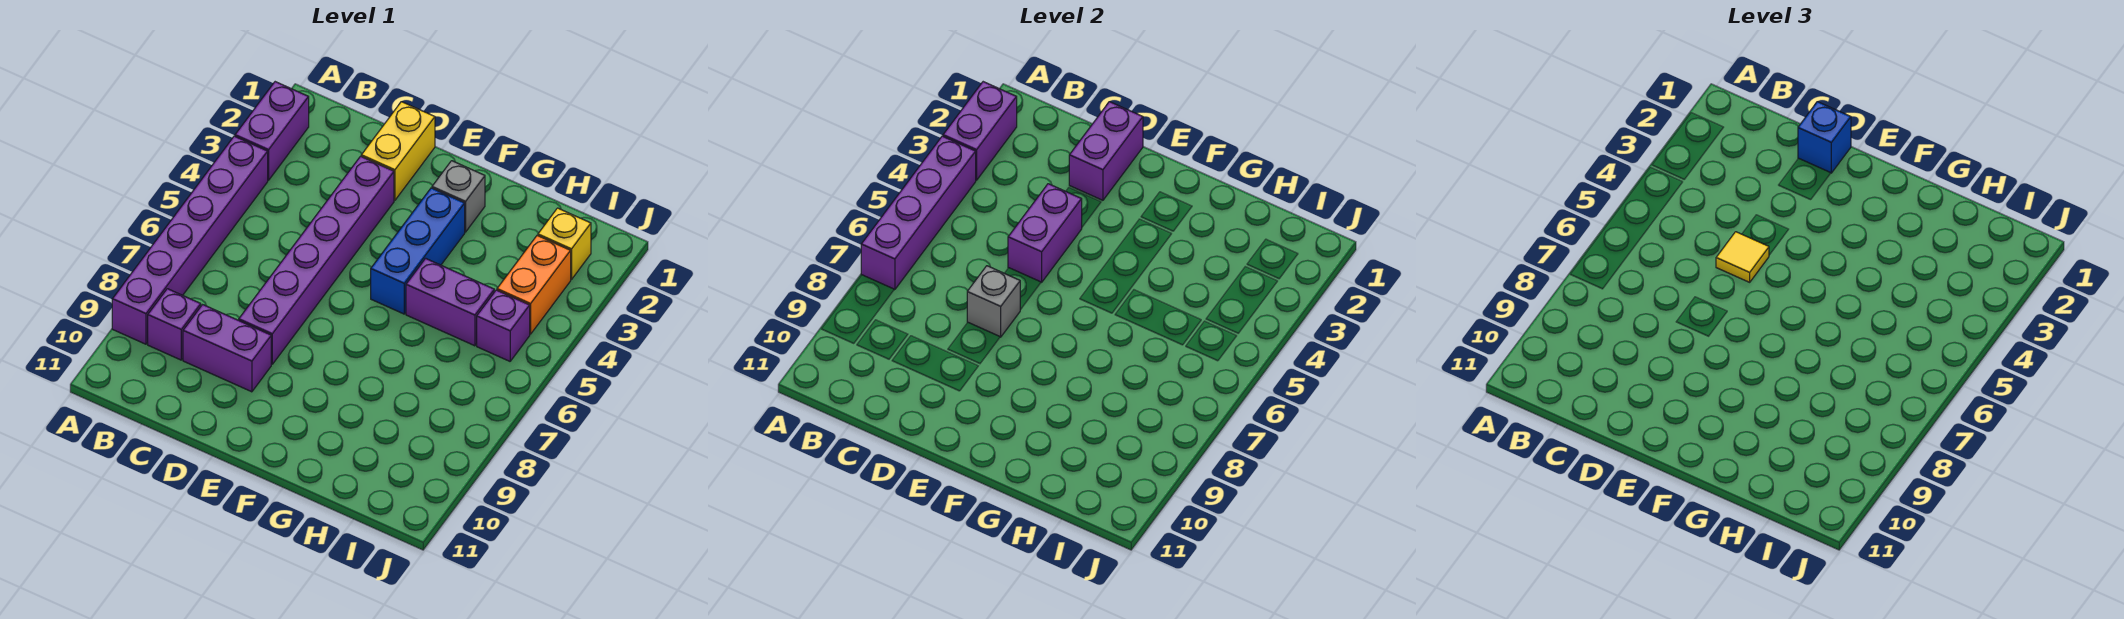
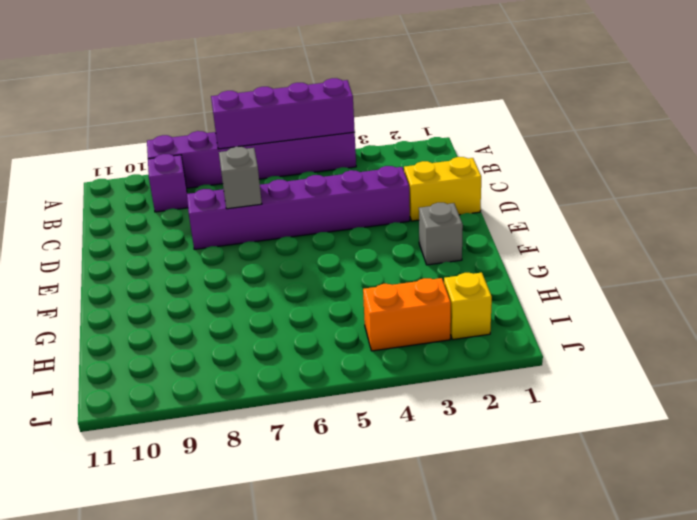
none -> purple brick A2:A3 level 1
none -> purple brick C9:D9 level 1
none -> blue brick F3:F5 level 1

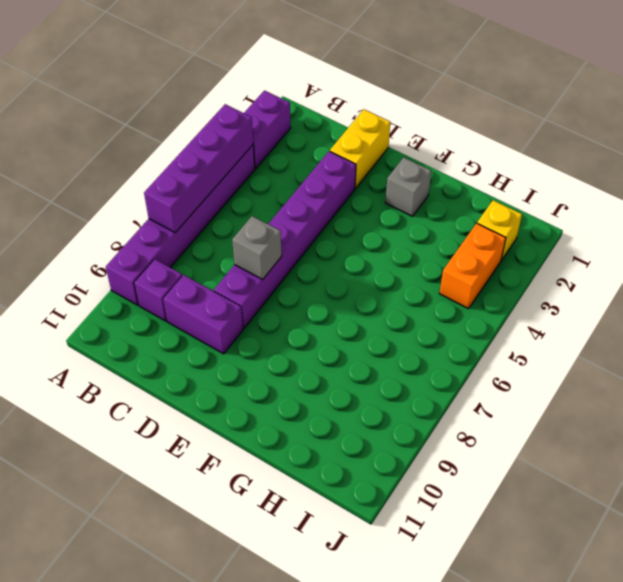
none -> blue brick F3:F5 level 1
none -> purple brick G5:H5 level 1
none -> purple brick I5 level 1

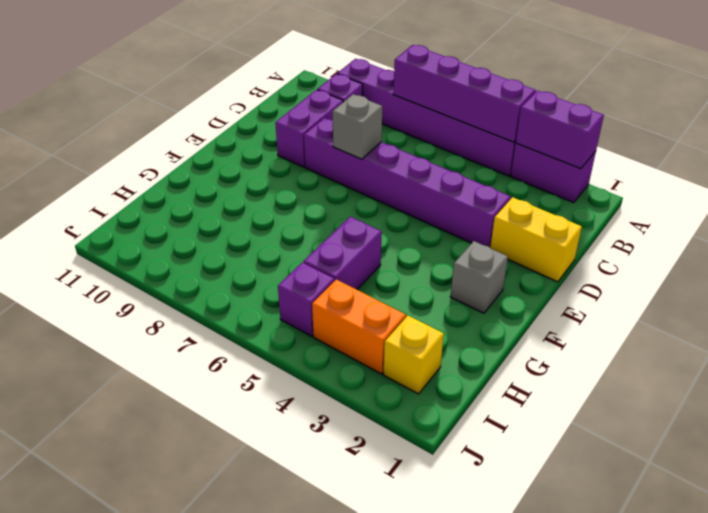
none -> blue brick F3:F5 level 1
none -> purple brick D1:D2 level 2
none -> purple brick D4:D5 level 2

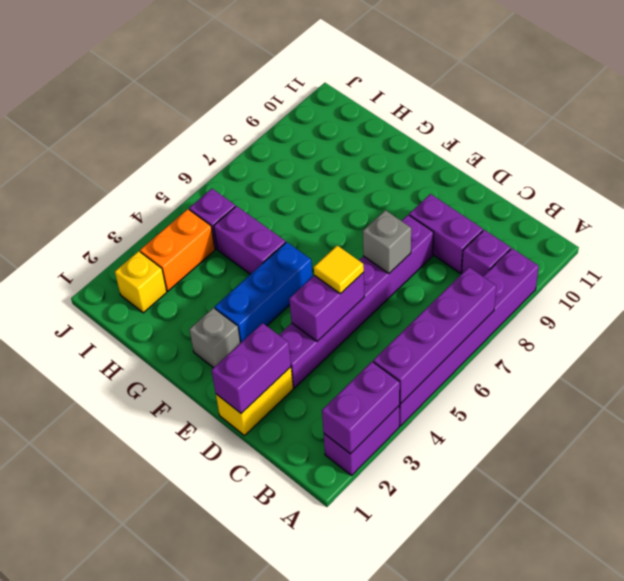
none -> blue brick D1 level 3

